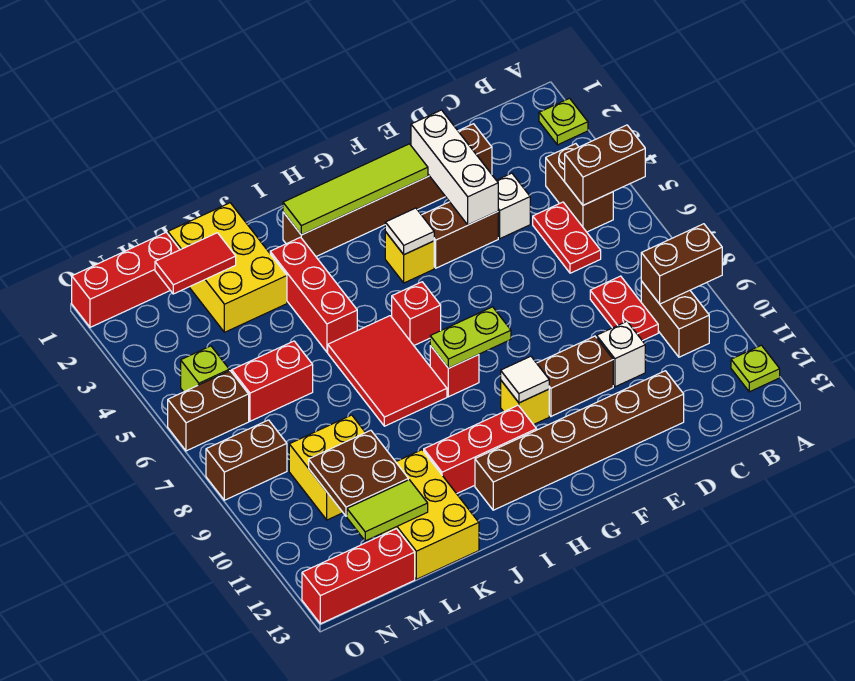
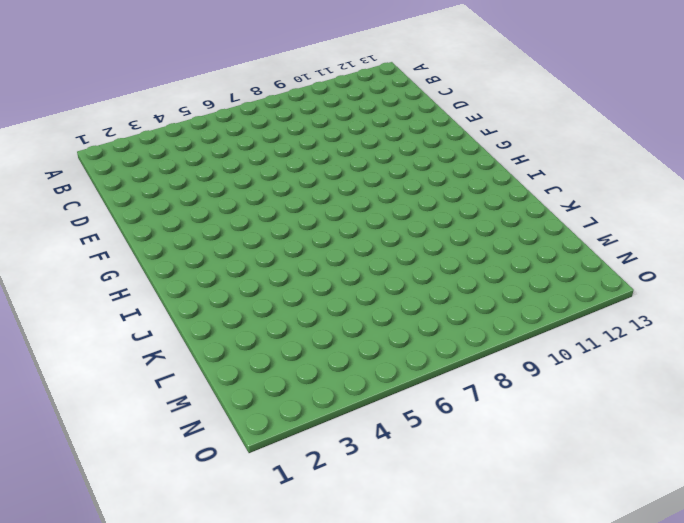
none -> lime plate A2 level 1
none -> lime plate A12 level 1
none -> brown brick B4:B5 level 1
none -> brown brick B9:B10 level 1

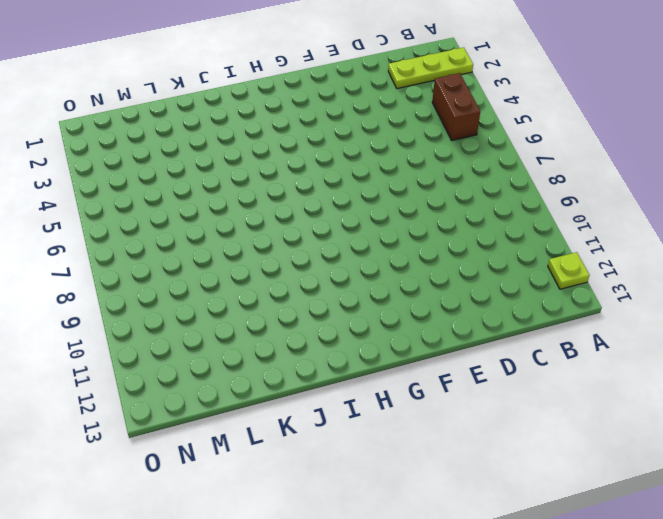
lime plate A2:C2 level 1 -> lime plate A2 level 1
none -> brown brick B9:B10 level 1
none -> red plate C5:C6 level 1
none -> red plate C8:C9 level 1
none -> brown brick D2:I2 level 1

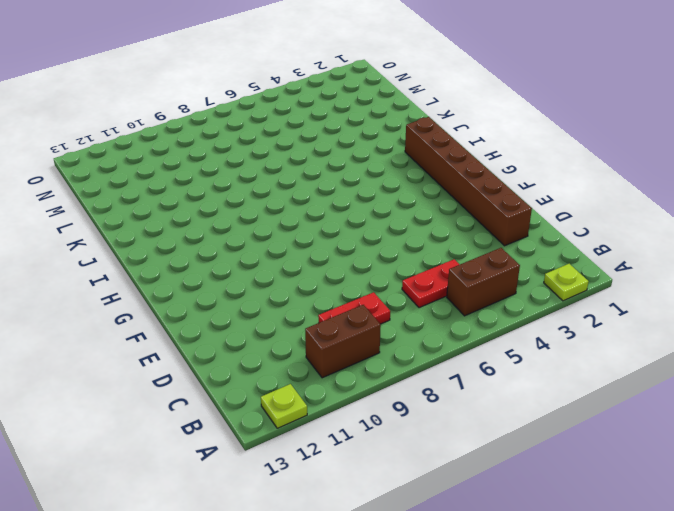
none -> white brick D4 level 1
none -> white brick D10 level 1
none -> brown brick D12:I12 level 1
none -> brown brick E4:F4 level 1

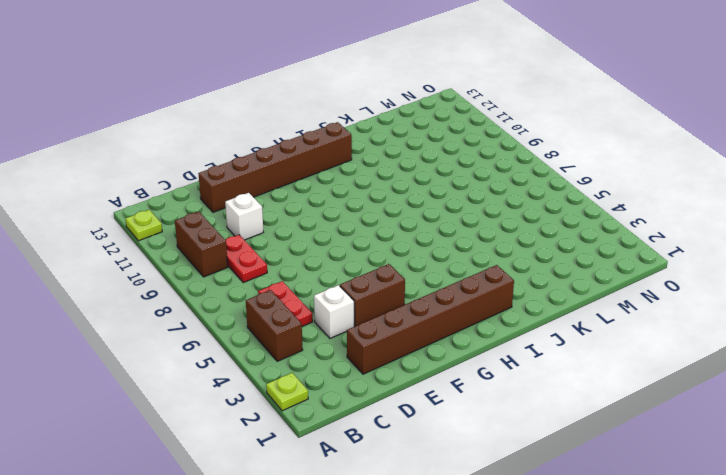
none -> brown brick E10:F10 level 1
none -> yellow brick G4 level 1
none -> yellow brick G10 level 1
none -> red brick H6 level 1

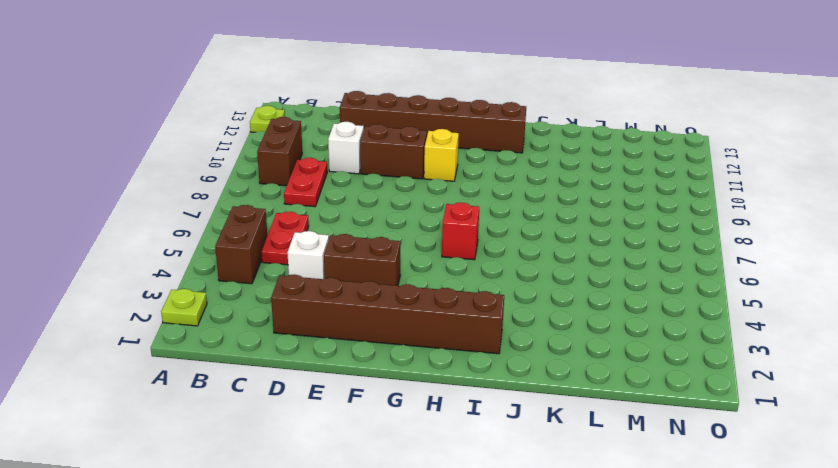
none -> yellow brick G4 level 1
none -> red brick H8 level 1
none -> red brick H11:J11 level 1
none -> red tile I6:J8 level 1

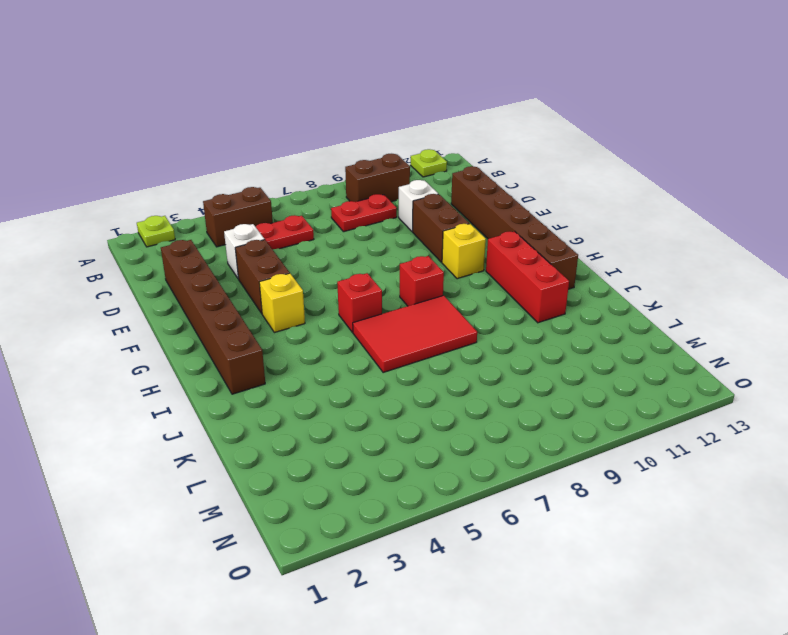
none -> red brick J3:J5 level 1
none -> yellow brick K1:L3 level 1
none -> yellow brick K11:L13 level 1
none -> red brick L6:M6 level 1

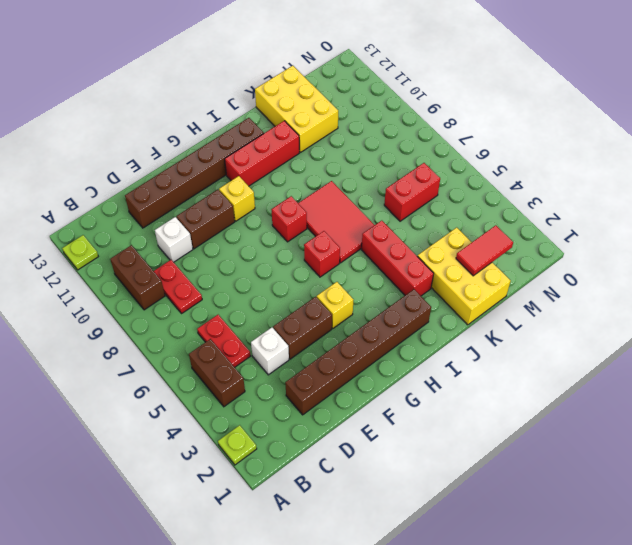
none -> yellow brick L9:M10 level 1
none -> red brick M1:O1 level 1
none -> red brick M13:O13 level 1
none -> lime brick N5 level 1

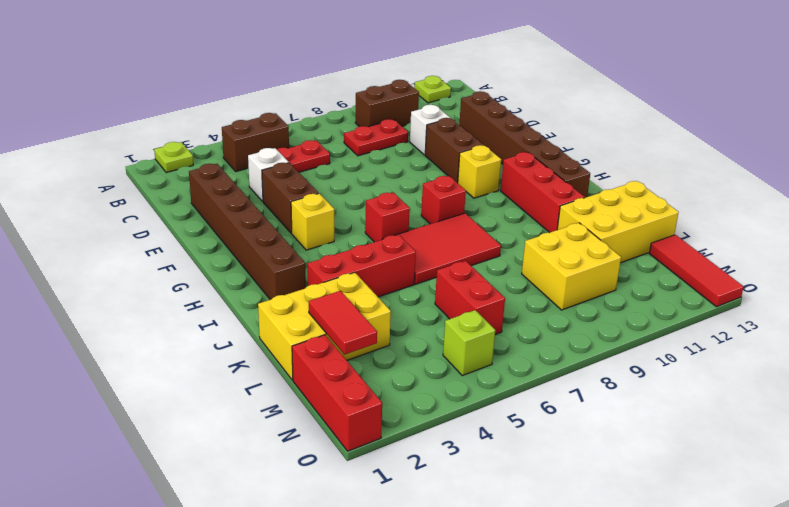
red tile M13:O13 level 1 -> red brick M13:O13 level 1
none -> brown brick N6:O6 level 1
none -> brown brick N8:O8 level 1
none -> brown brick A5:B5 level 2
none -> brown brick A9:B9 level 2

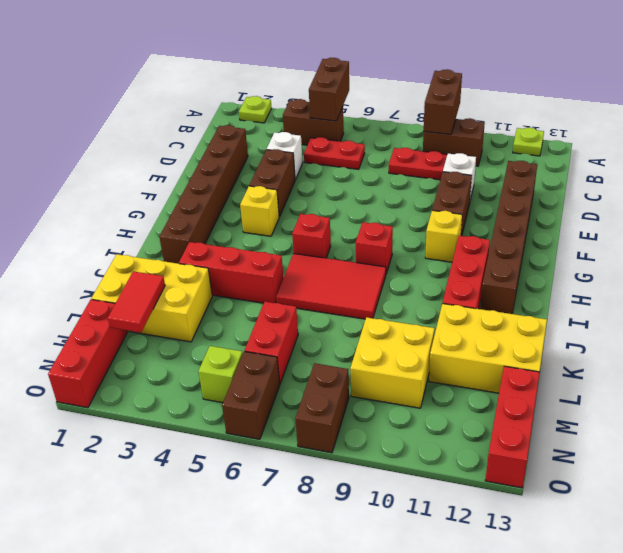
none -> white brick E2:E4 level 2
none -> lime tile F2:I2 level 2
none -> white tile G4 level 2
none -> lime plate G8:H8 level 2

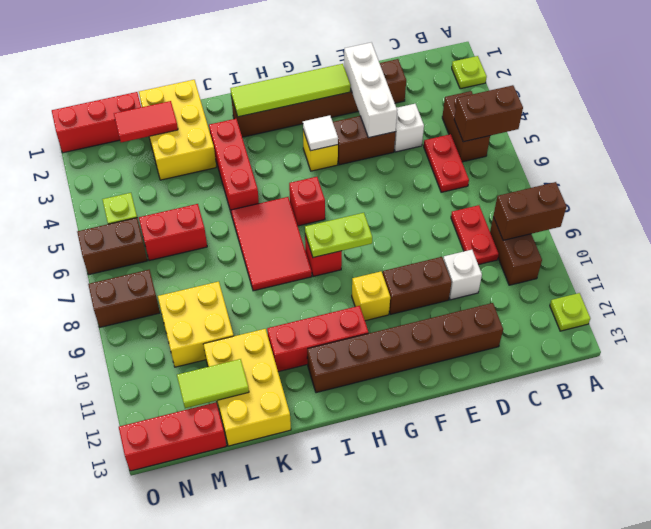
none -> white tile G10 level 2
none -> brown plate L10:M11 level 2

